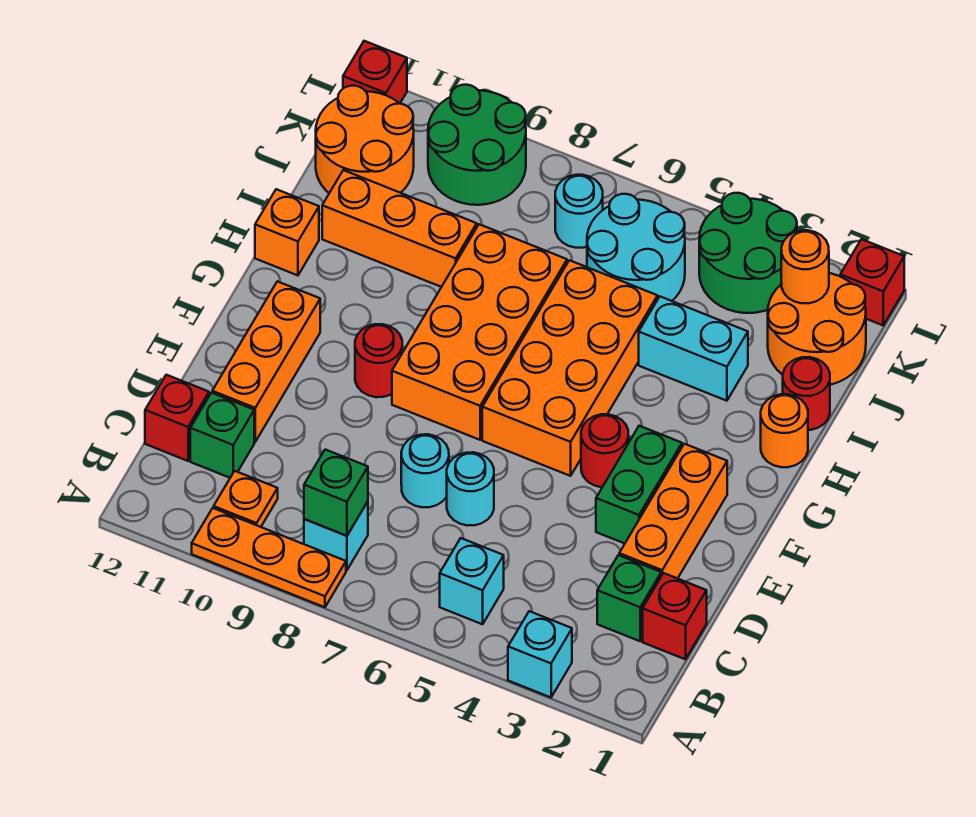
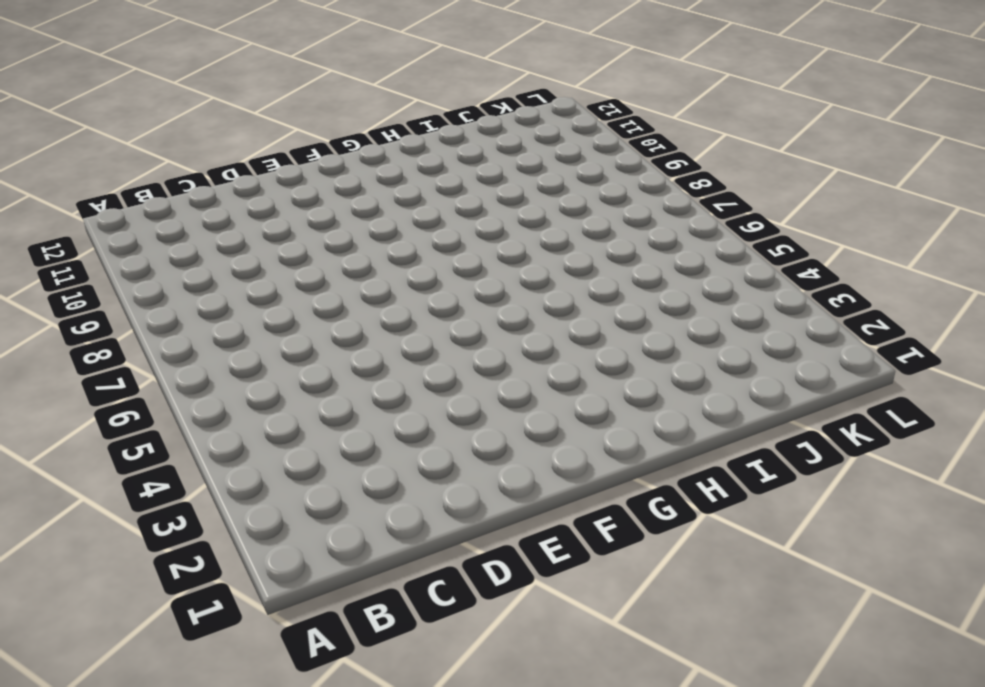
none -> cyan brick A3 level 1
none -> orange plate A8:A10 level 1
none -> cyan brick B5 level 1
none -> cyan brick B8 level 1

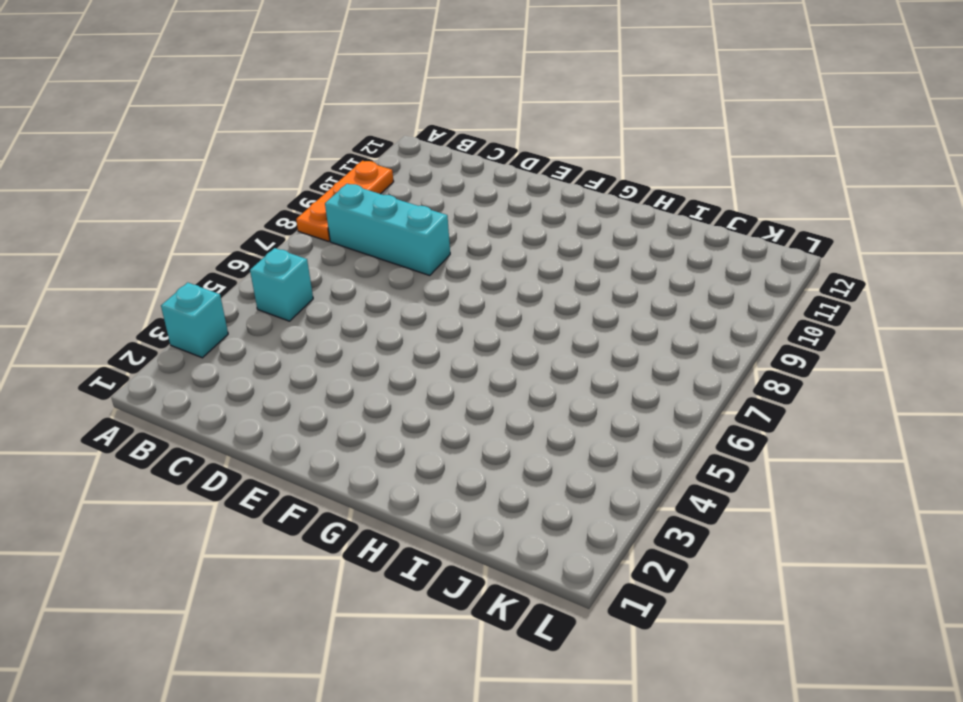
cyan brick B8:D8 level 1 -> cyan brick B8 level 1
none -> orange plate B10 level 1
none -> red brick C1 level 1
none -> green brick C2 level 1
none -> green brick C11 level 1

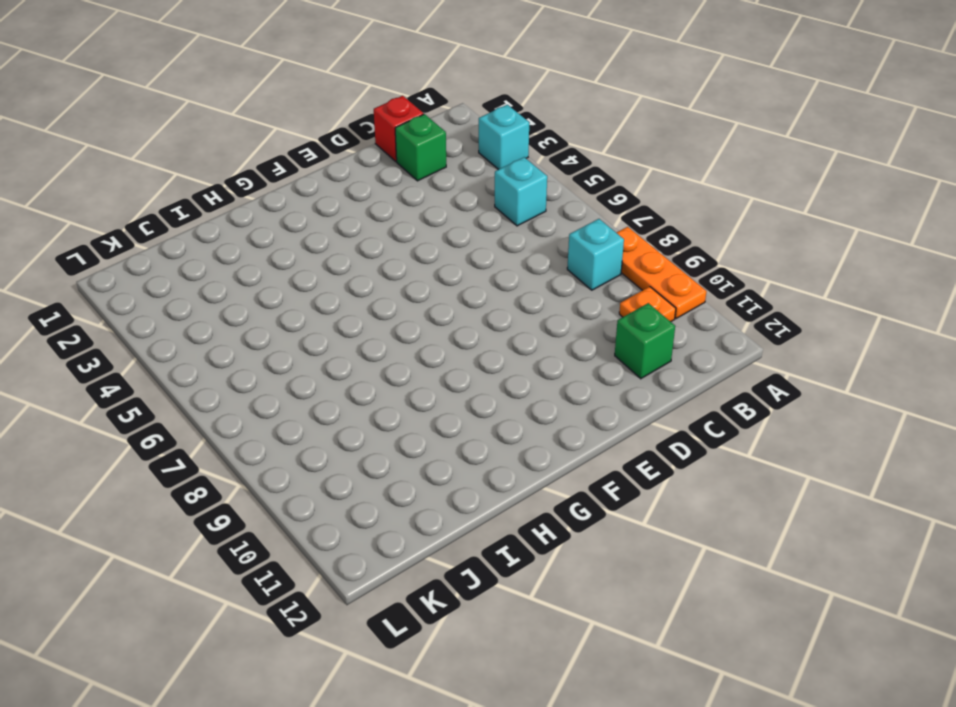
none -> red brick C12 level 1
none -> orange brick D2:F2 level 1
none -> cyan round brick D6 level 1
none -> cyan round brick D7 level 1

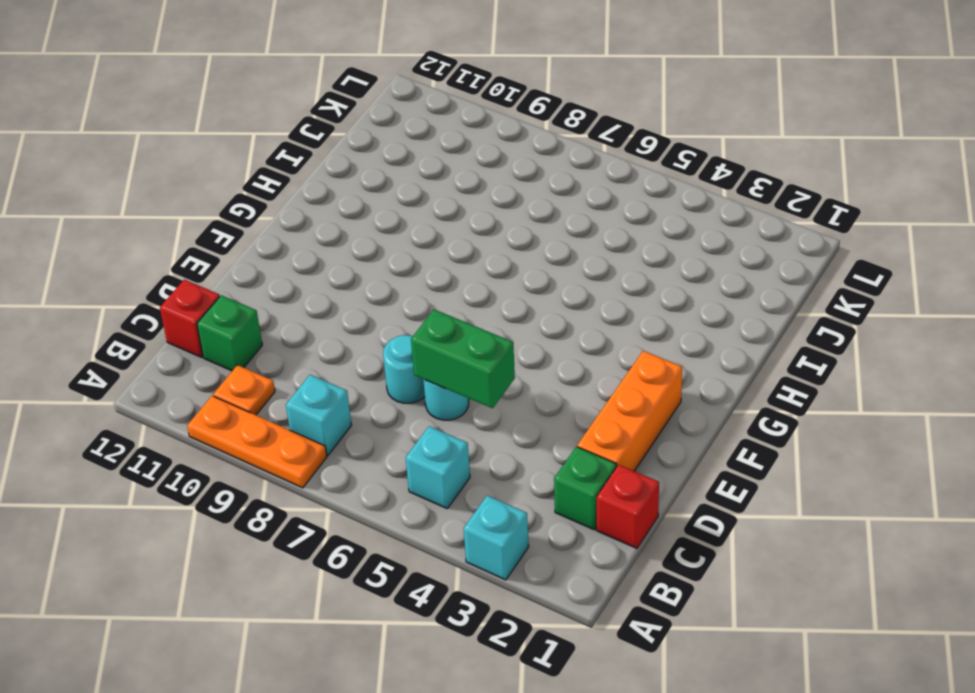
green brick D5:D6 level 2 -> green brick E3:F3 level 1
none -> orange brick D11:F11 level 1
none -> red round brick F4 level 1
none -> orange brick F5:I6 level 1
none -> orange brick F7:I8 level 1

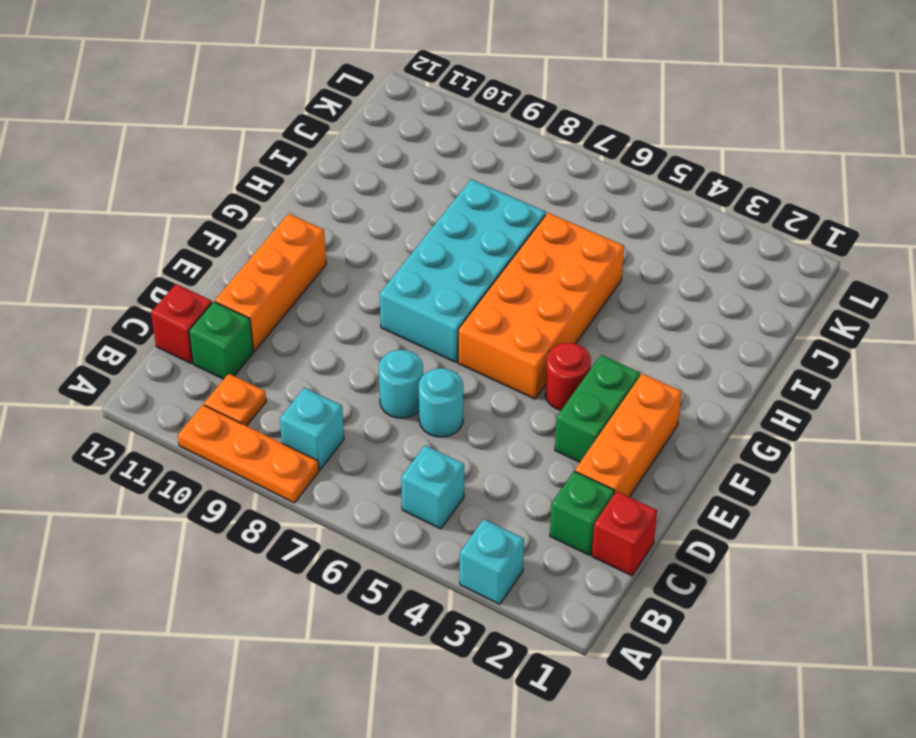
cyan brick F7:I8 level 1 -> orange brick F7:I8 level 1
none -> red round brick F9 level 1
none -> orange round brick H1 level 1
none -> orange brick H12 level 1
none -> red round brick I1 level 1

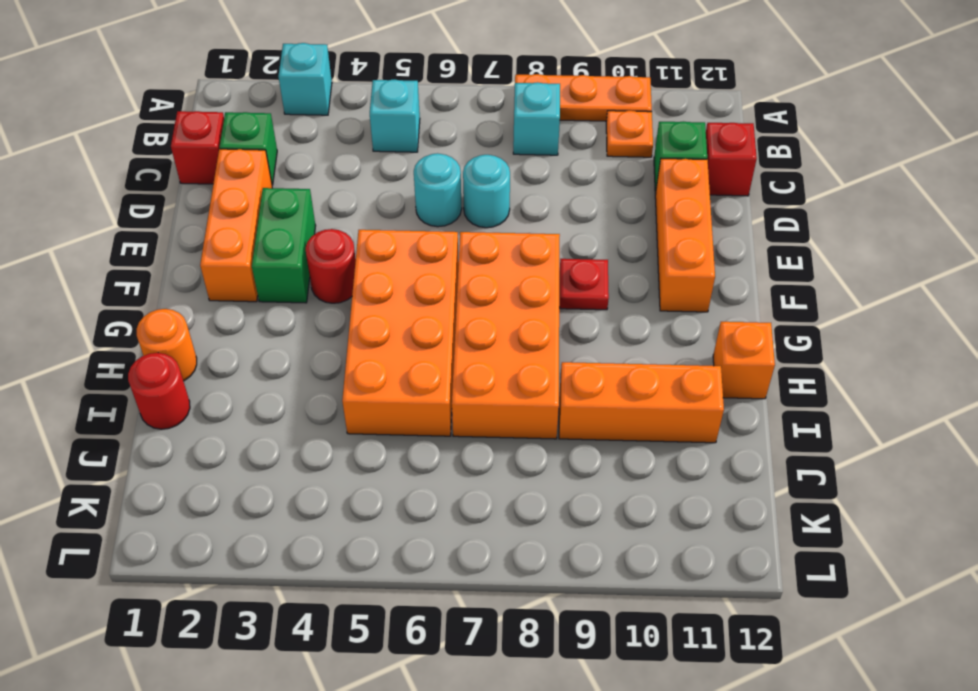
red plate F9 level 1 -> red round brick F9 level 1
none -> cyan brick I3:I4 level 1
none -> orange round brick J1:K2 level 1
none -> cyan round brick J5:K6 level 1
none -> orange round brick J11:K12 level 1

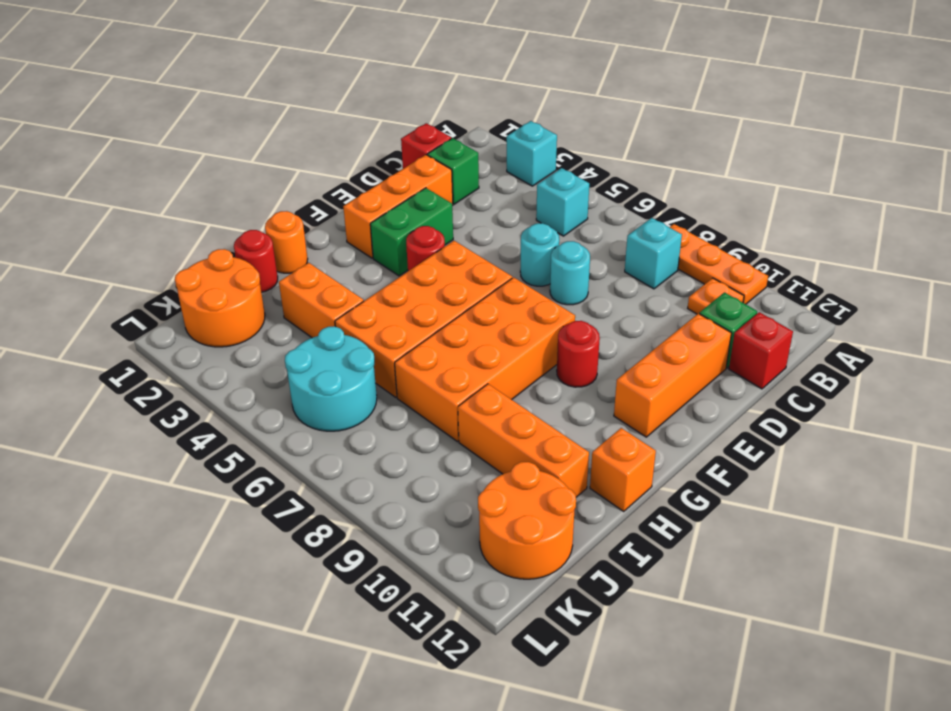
orange brick I3:I4 level 1 -> cyan brick I3:I4 level 1
none -> green round brick K3:L4 level 1
none -> cyan round brick K7 level 1
none -> green round brick K9:L10 level 1
none -> red brick L1 level 1

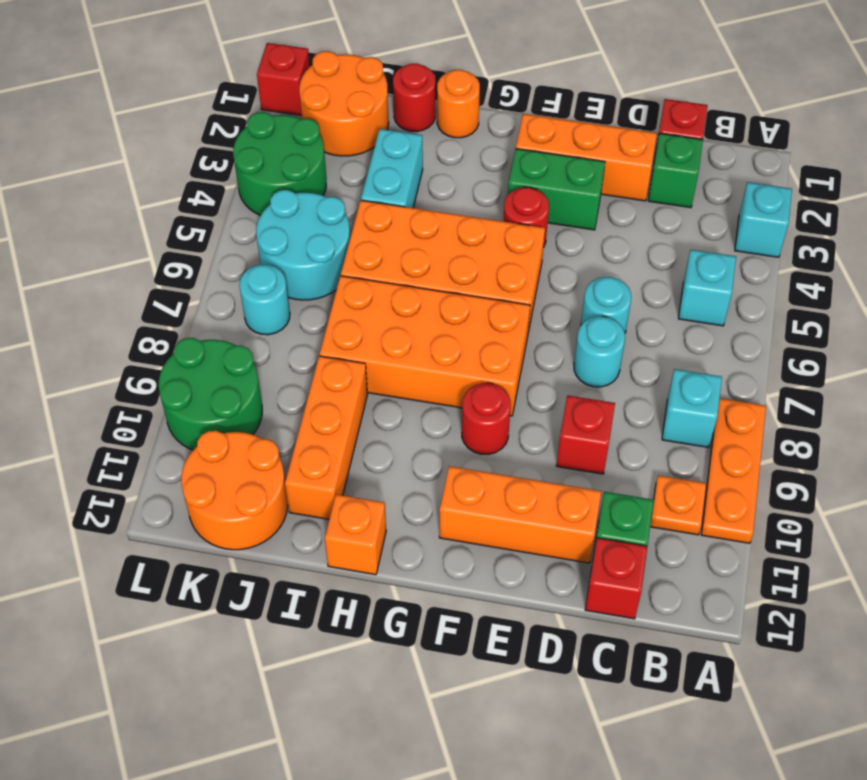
red brick D9 level 1 -> red brick L12 level 1
none -> green brick B8 level 2
none -> orange round brick K2 level 2

